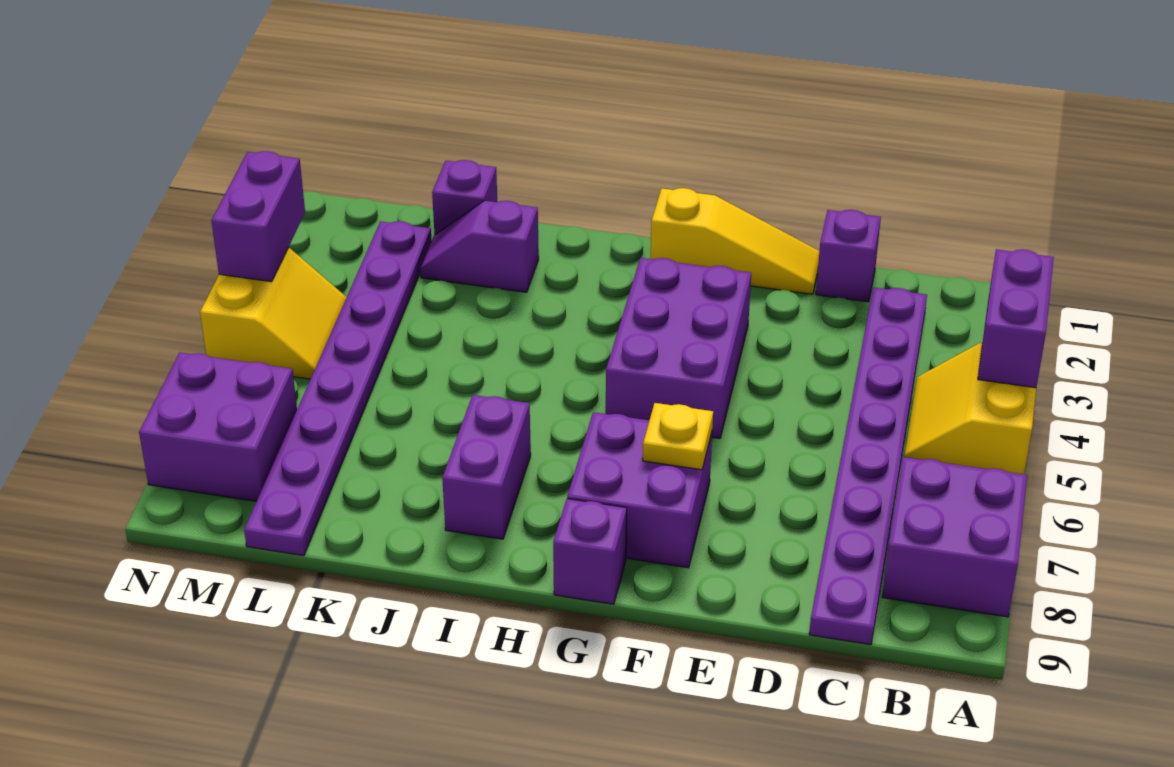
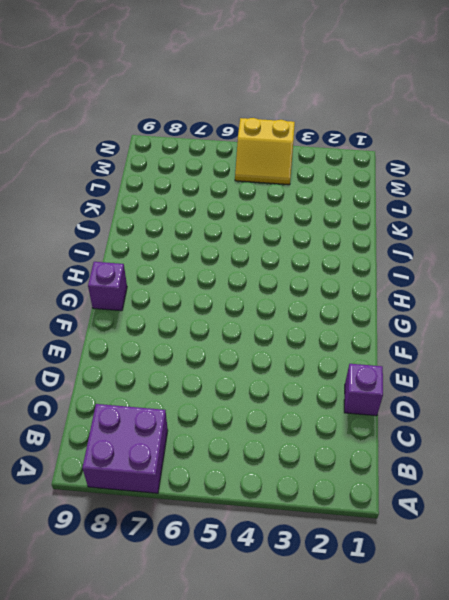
none -> yellow slope A4:B5 level 1 top A
none -> purple plate C2:C9 level 1
none -> yellow slope E1:G1 level 1 top G

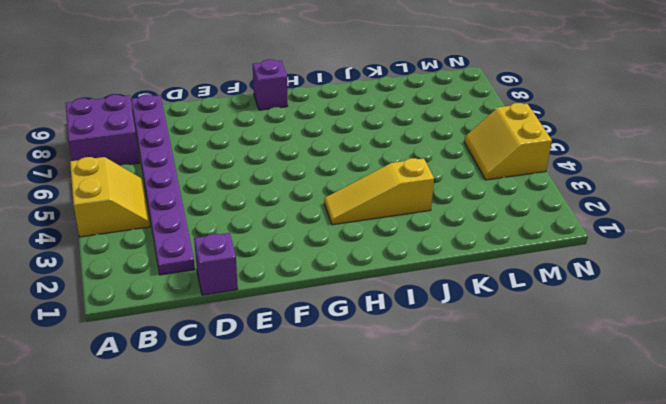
yellow slope H3:J3 level 1 top J -> yellow slope E1:G1 level 1 top G
none -> purple brick F3:G5 level 1
none -> purple brick F7:G8 level 1
none -> purple brick I7:I8 level 1

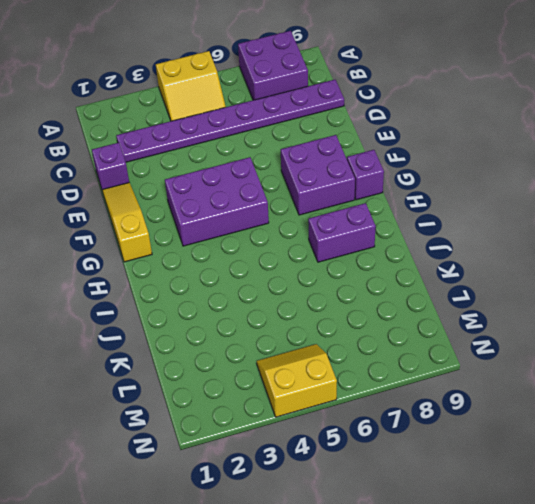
none -> purple slope J2:K2 level 1 top J
none -> purple brick K1 level 1
none -> purple plate L2:L9 level 1

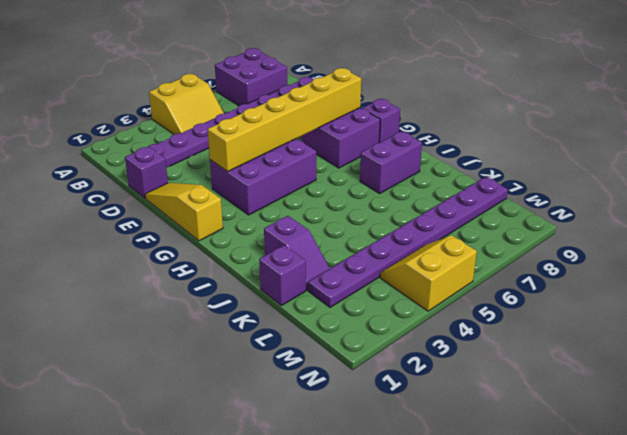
yellow brick F3:F8 level 2 -> yellow plate F7 level 2
none -> purple brick M7:N8 level 1
none -> purple brick A3:A4 level 2
none -> purple brick N3:N4 level 2

